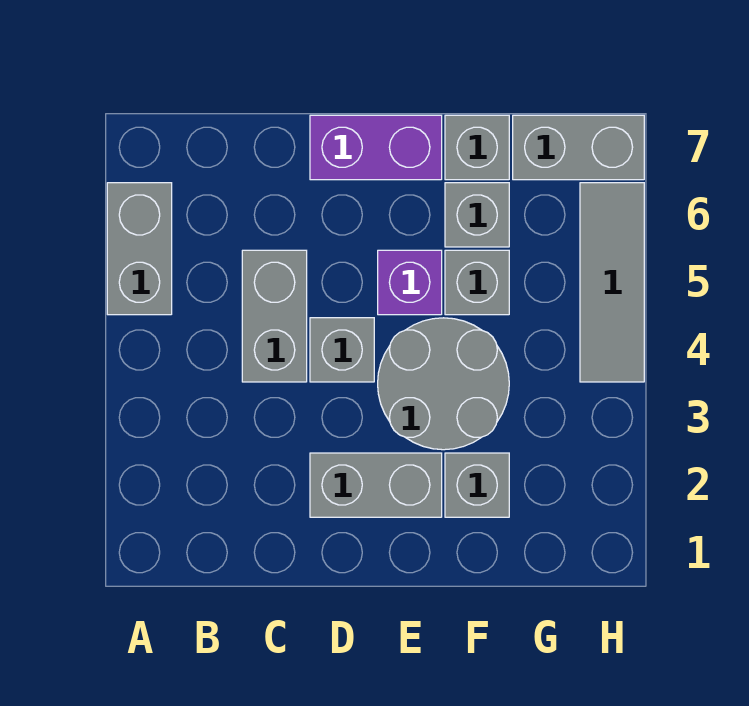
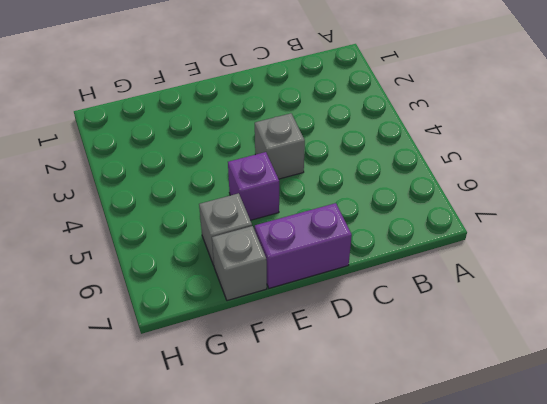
none -> grey brick A5:A6 level 1
none -> grey brick C4:C5 level 1
none -> grey brick D2:E2 level 1

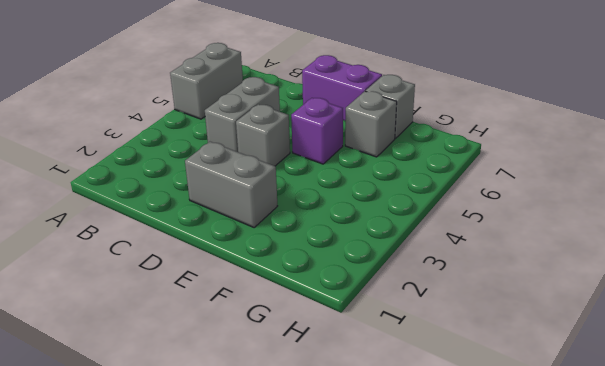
none -> grey round brick E3:F4 level 1
none -> grey brick F2 level 1
none -> grey brick F5 level 1

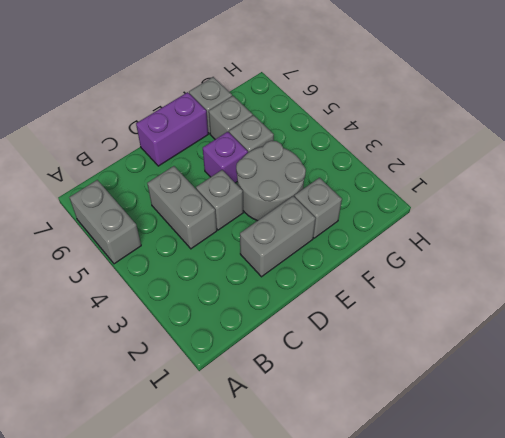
none -> grey brick G7:H7 level 1
none -> grey tile H4:H6 level 1

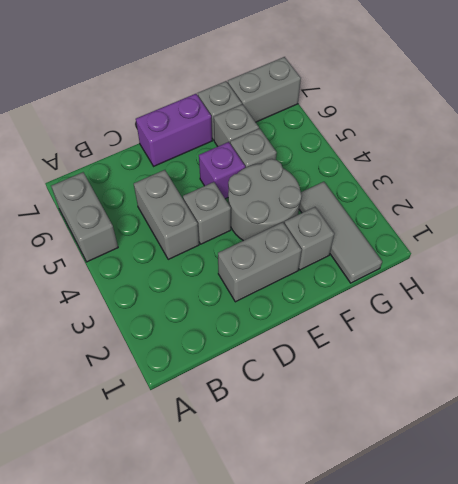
grey tile G1:G3 level 1 -> grey tile H4:H6 level 1

